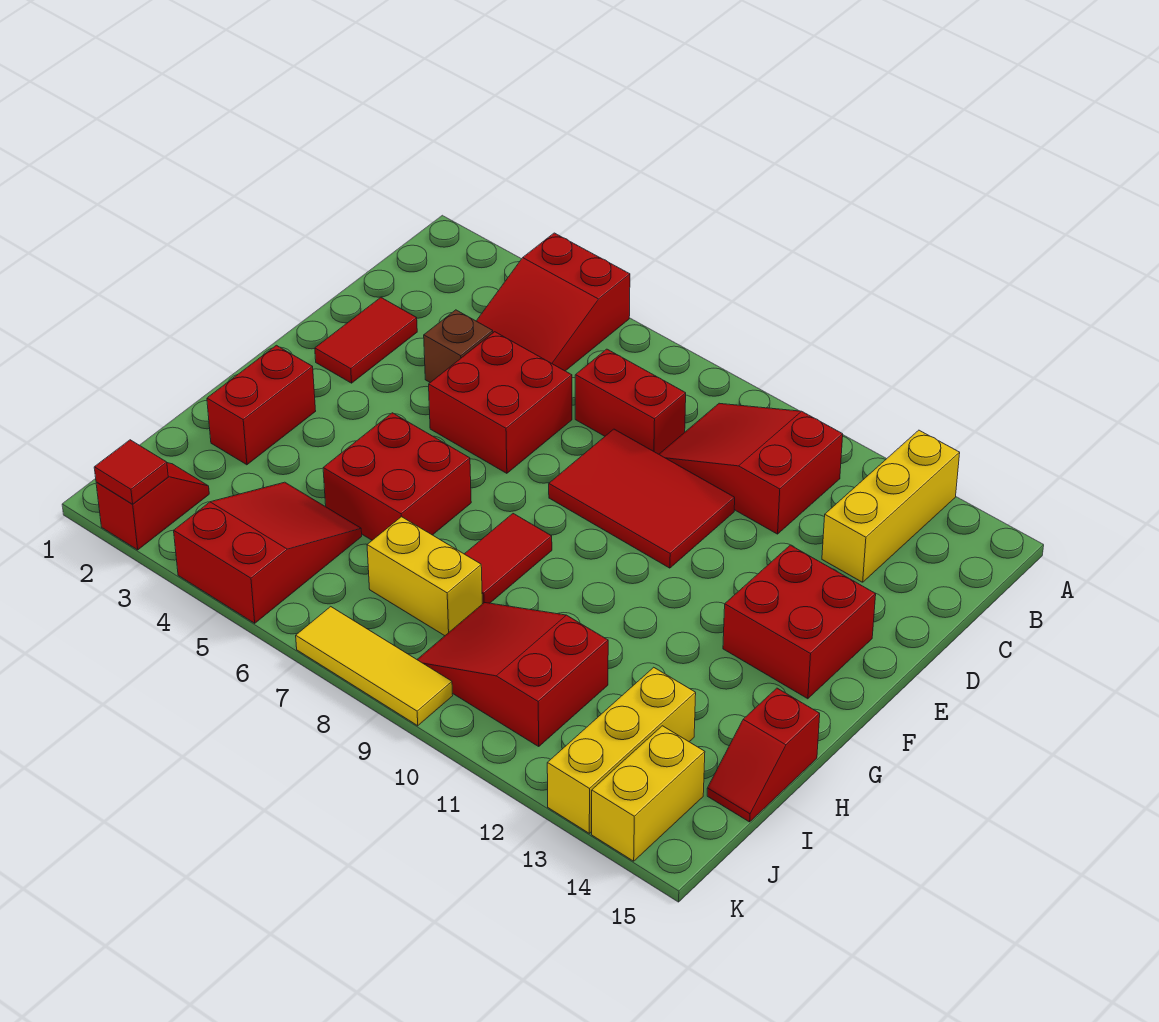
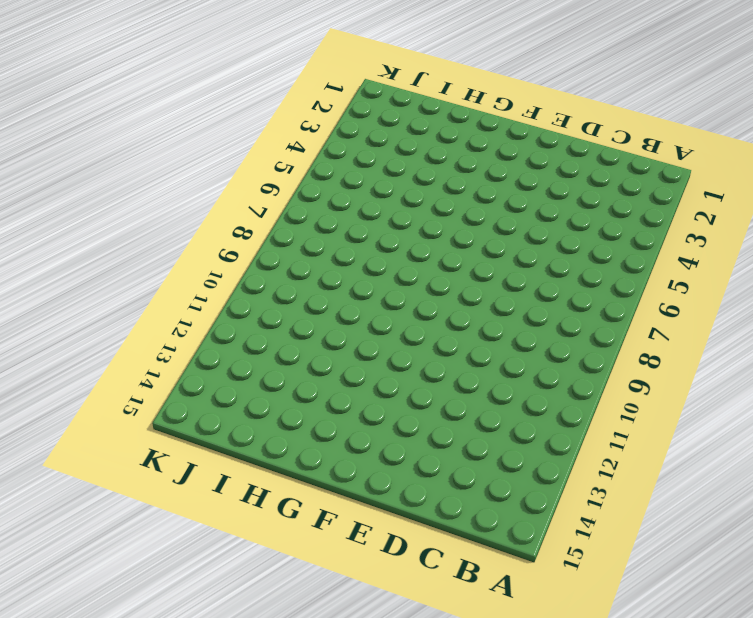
none -> red slope A4:C5 level 1 top A
none -> yellow brick A13:C13 level 1
none -> red slope B9:C11 level 1 top 11

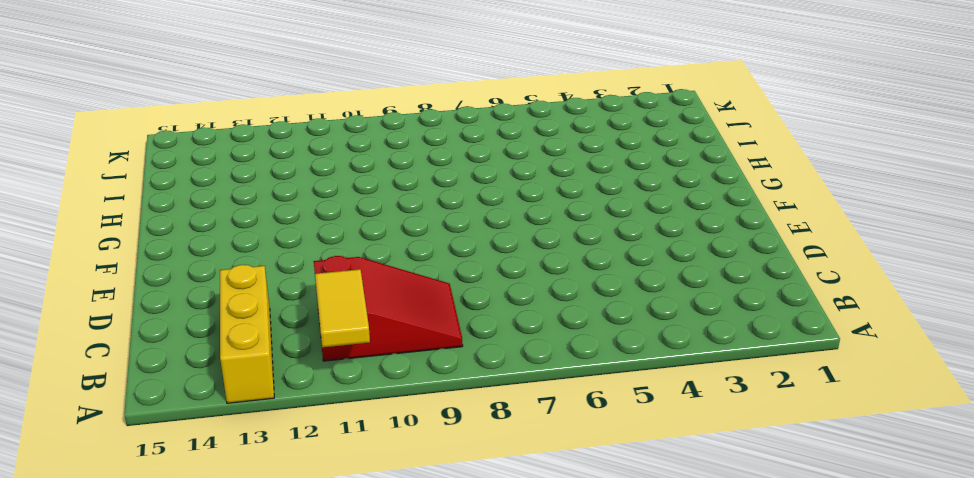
yellow tile A11:B11 level 2 -> none
none -> red slope A4:C5 level 1 top A
none -> red brick C7:C8 level 1
none -> red tile D2:E2 level 1

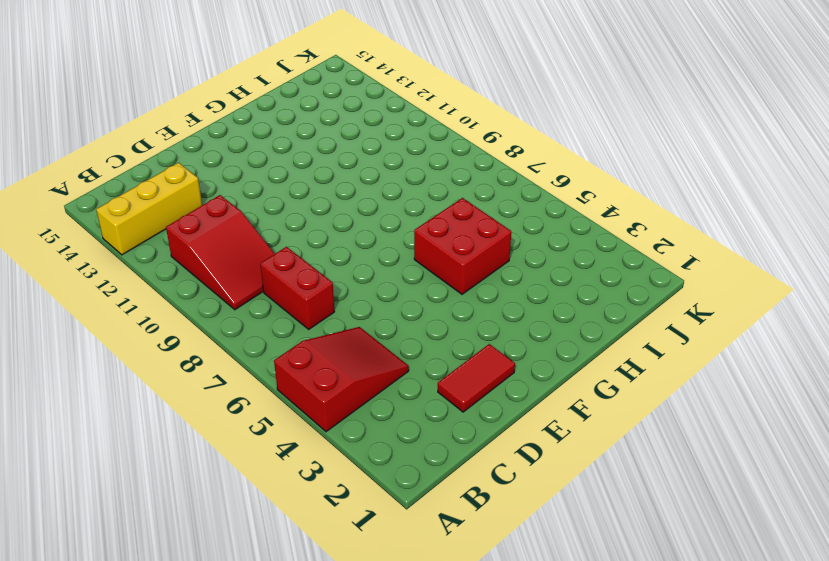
none -> brown brick D4 level 1
none -> red brick D5:E6 level 1
none -> red tile D8:E10 level 1

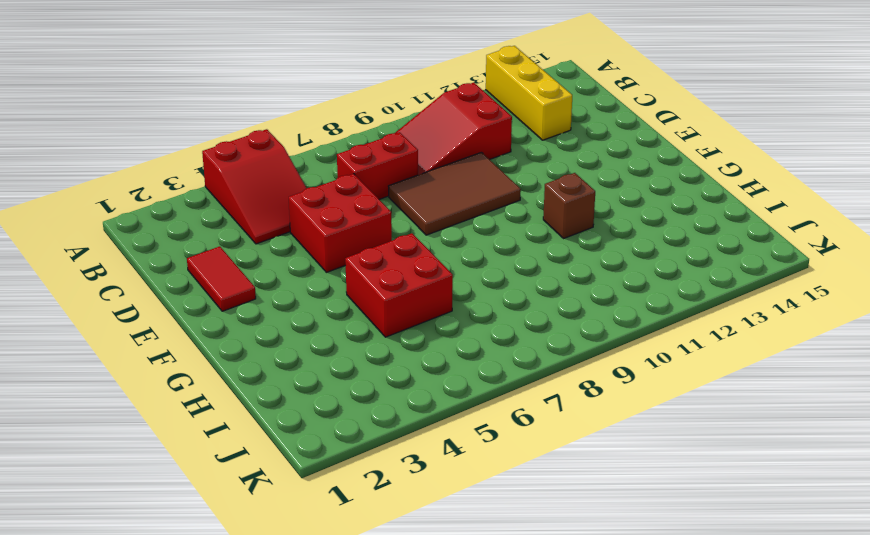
brown tile D8:E10 level 1 -> red tile D8:E10 level 1
brown brick G11 level 1 -> brown brick D4 level 1
none -> red brick E13:F14 level 1
none -> red brick G2:H2 level 1
none -> red tile G8:H8 level 1

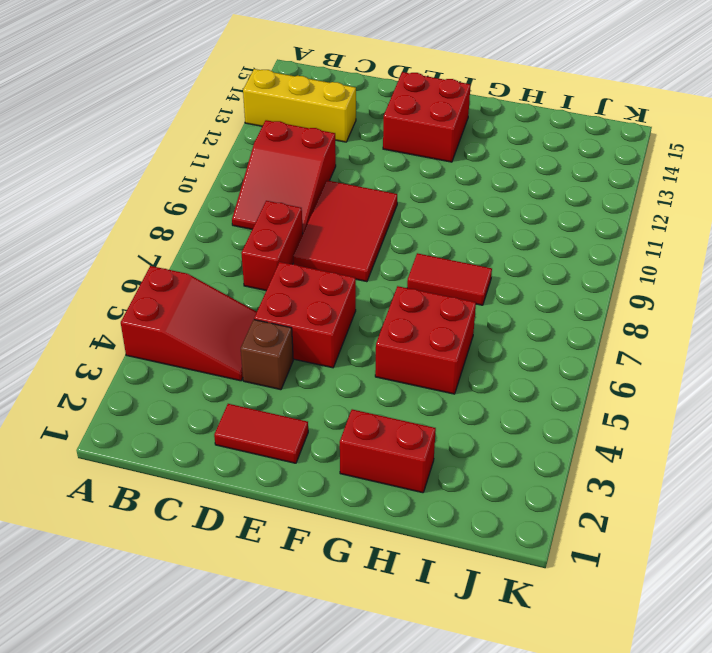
none -> red slope H15:I15 level 1 top H
none -> red slope I4:K5 level 1 top K
none -> yellow brick I7:I8 level 1

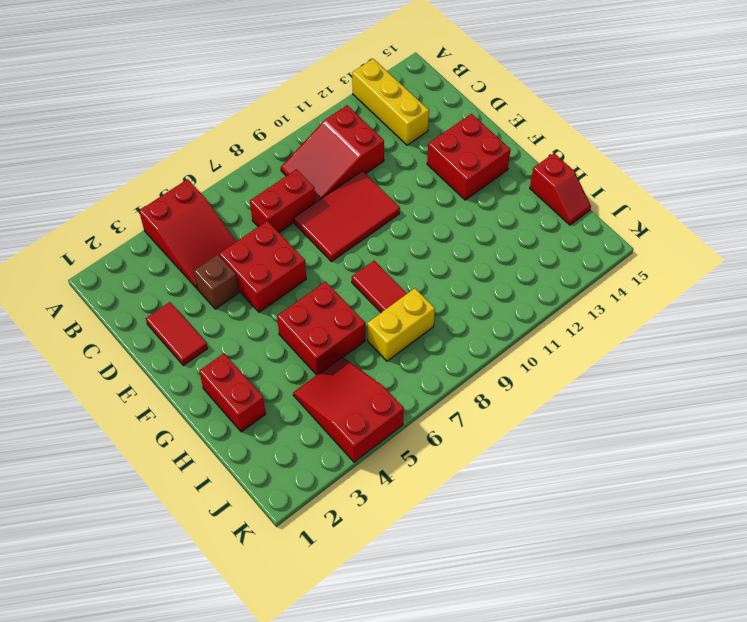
none -> red slope I9:J11 level 1 top 11
none -> yellow brick I13:K13 level 1
none -> red slope J2:K2 level 1 top K

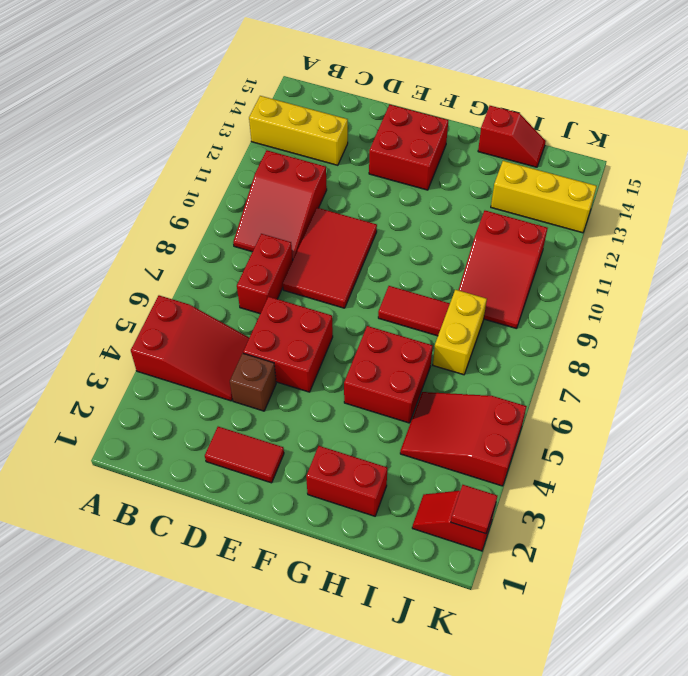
none -> yellow brick J14:K14 level 1
none -> yellow tile K7:K9 level 1

